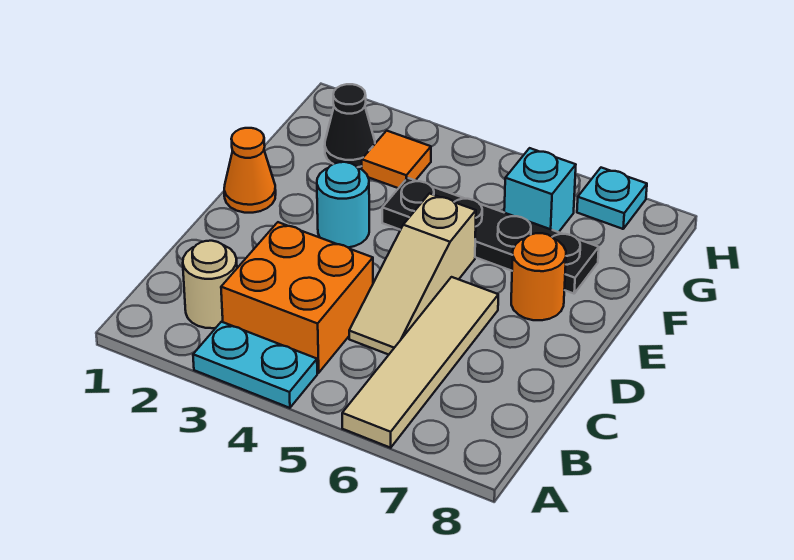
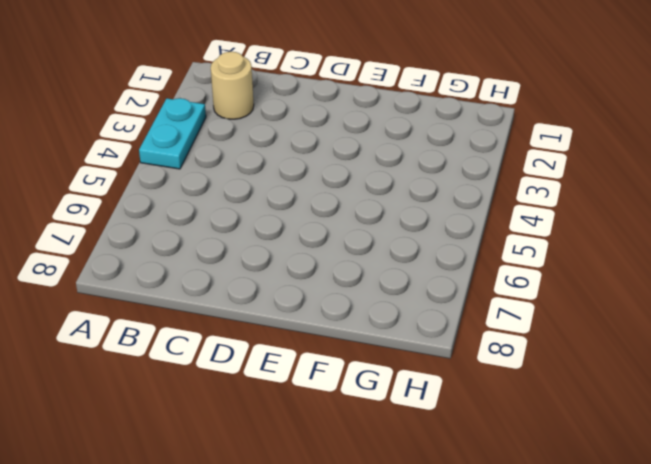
none -> tan tile A6:D6 level 1
none -> orange brick B3:C4 level 1
none -> tan slope C5:E5 level 1 top E

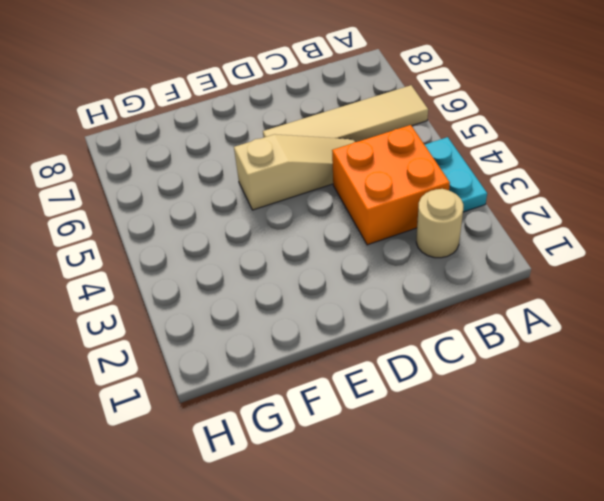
none -> orange cone E1 level 1
none -> cyan round brick E3 level 1
none -> orange round brick E7 level 1

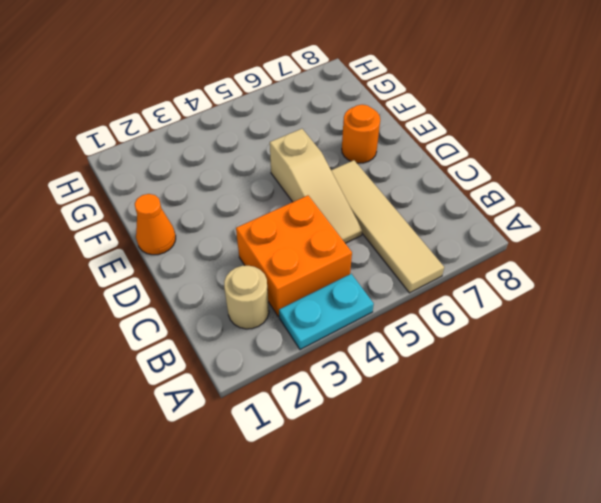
none -> cyan round brick E3 level 1
none -> black plate F4:F7 level 1
none -> black cone G2 level 1

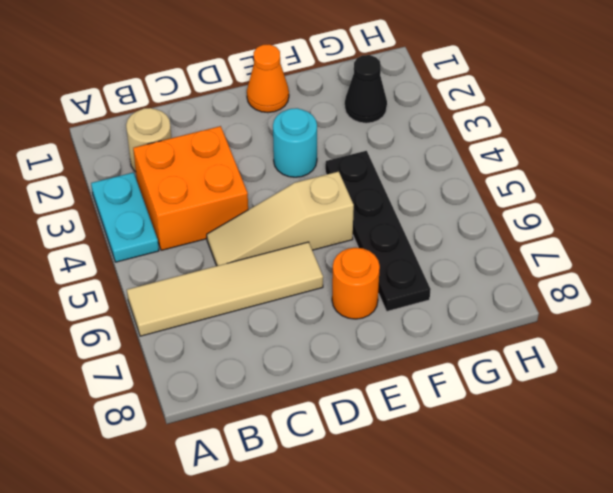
none -> orange tile G3 level 1
none -> cyan brick G6 level 1
none -> cyan plate H7 level 1

